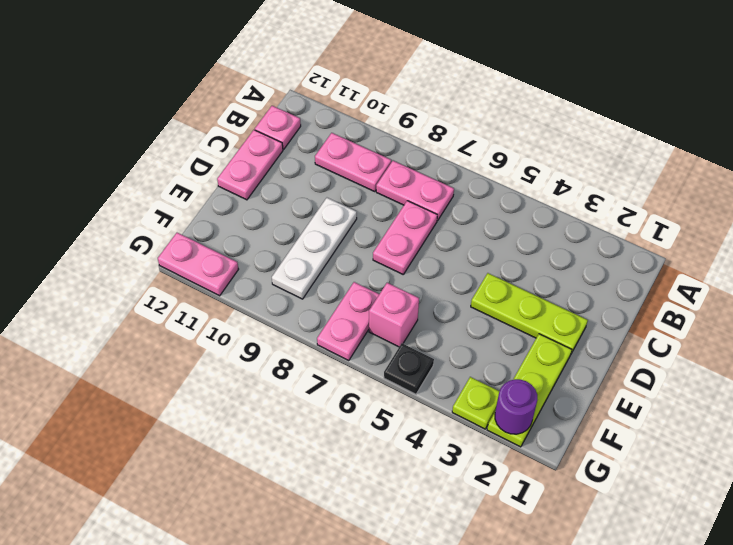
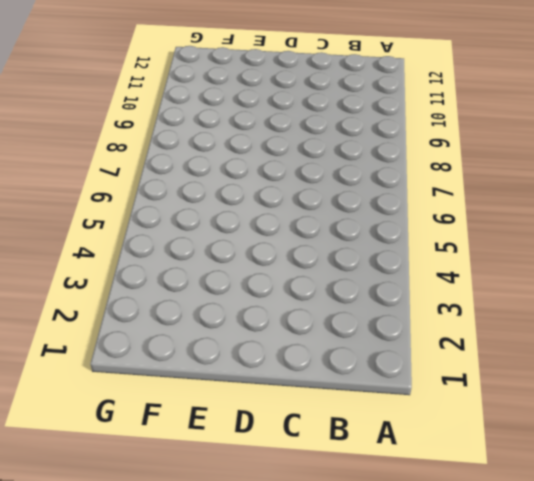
none -> pink plate B7:B8 level 1
none -> pink plate B9:B10 level 1
none -> pink plate B12 level 1

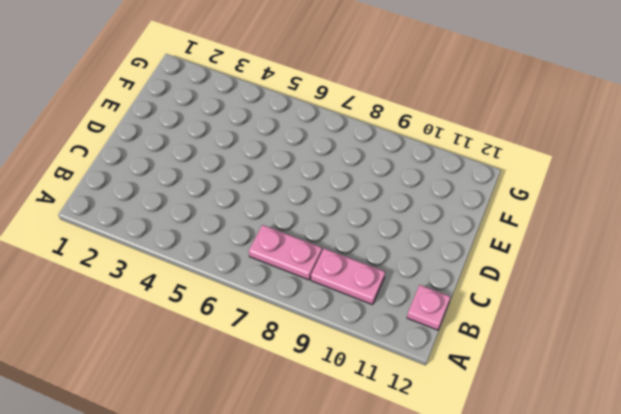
none -> pink plate C7:D7 level 1
none -> pink plate C12:D12 level 1
none -> lime plate D2:D4 level 1

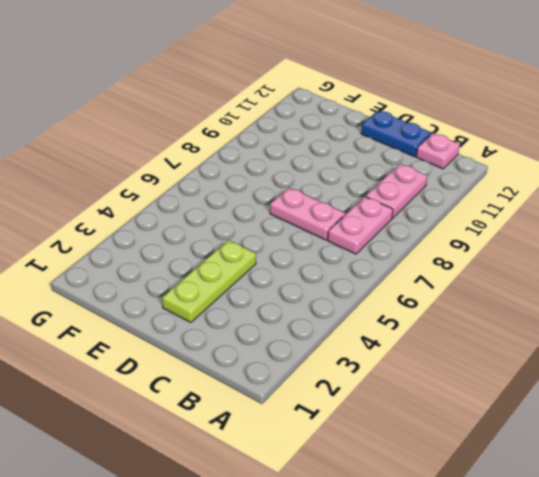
blue plate C12:D12 level 1 -> pink plate C12:D12 level 1
none -> white plate D9:F9 level 1
none -> lime plate E2:G2 level 1
none -> pink brick F6 level 1

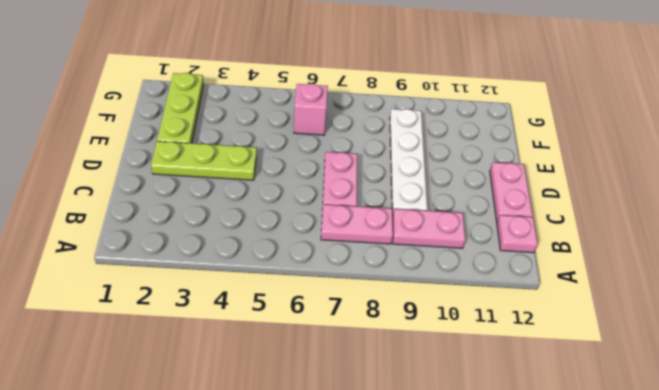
white plate C9:F9 level 1 -> white plate D9:F9 level 1
none -> pink plate F7:G7 level 1
none -> lime plate G3 level 1
none -> black plate G5 level 1

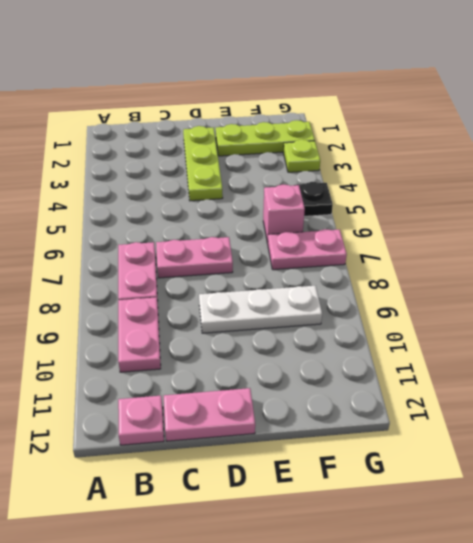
none -> pink plate G11:G12 level 1
none -> purple round brick G2 level 2

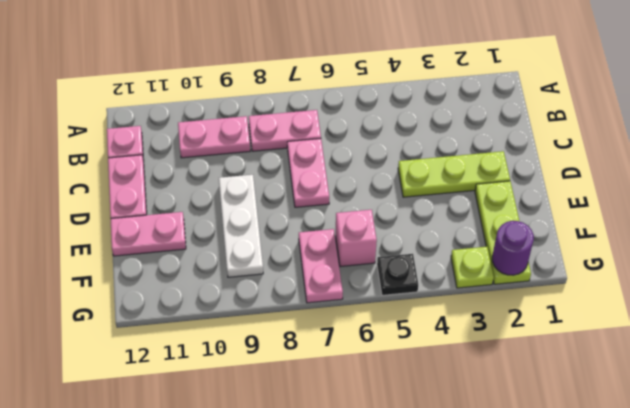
pink plate E11:E12 level 1 -> pink plate G11:G12 level 1

